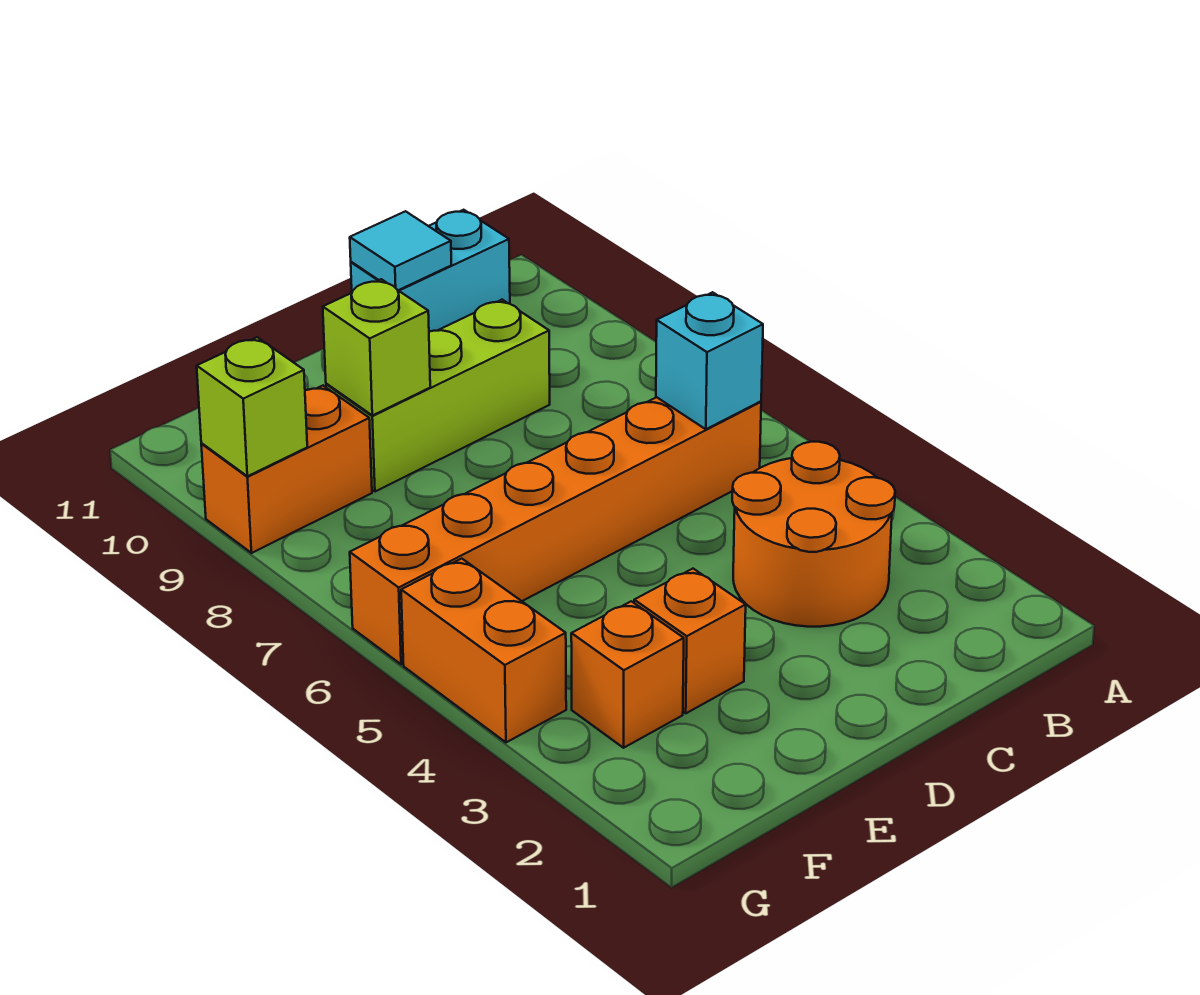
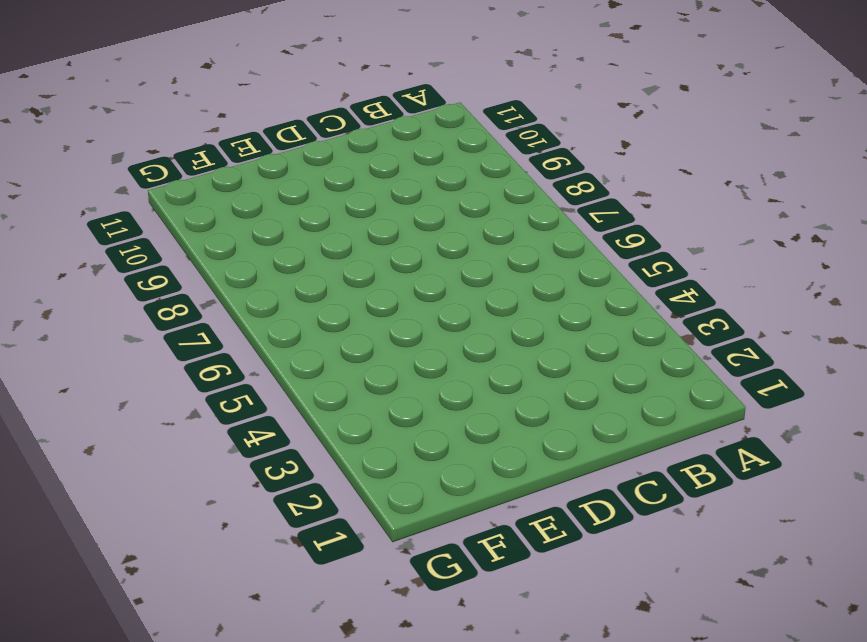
none -> orange round brick B3:C4 level 1
none -> orange brick B6:G6 level 1
none -> cyan brick B11:C11 level 1

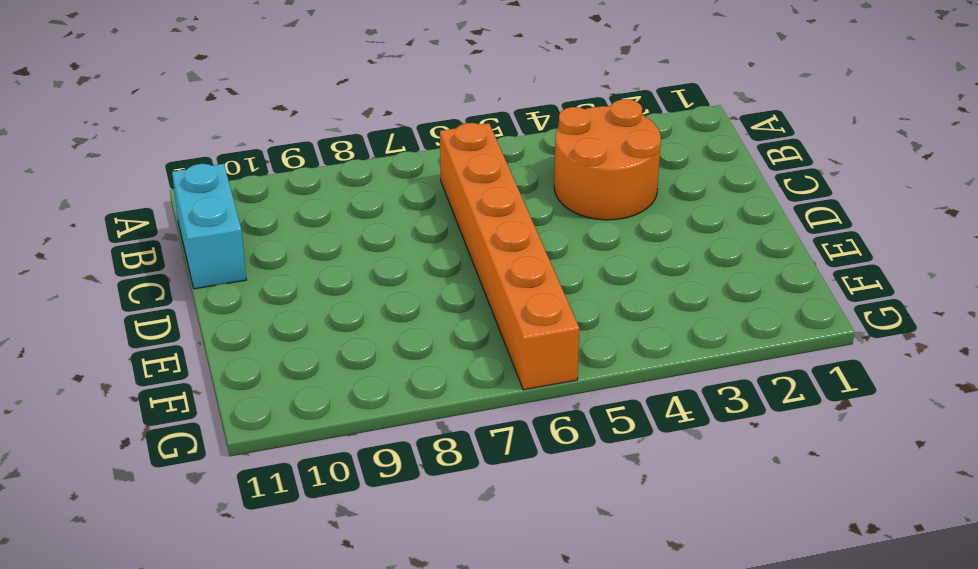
none -> lime brick C9:E9 level 1
none -> orange brick E3 level 1
none -> orange brick F3 level 1

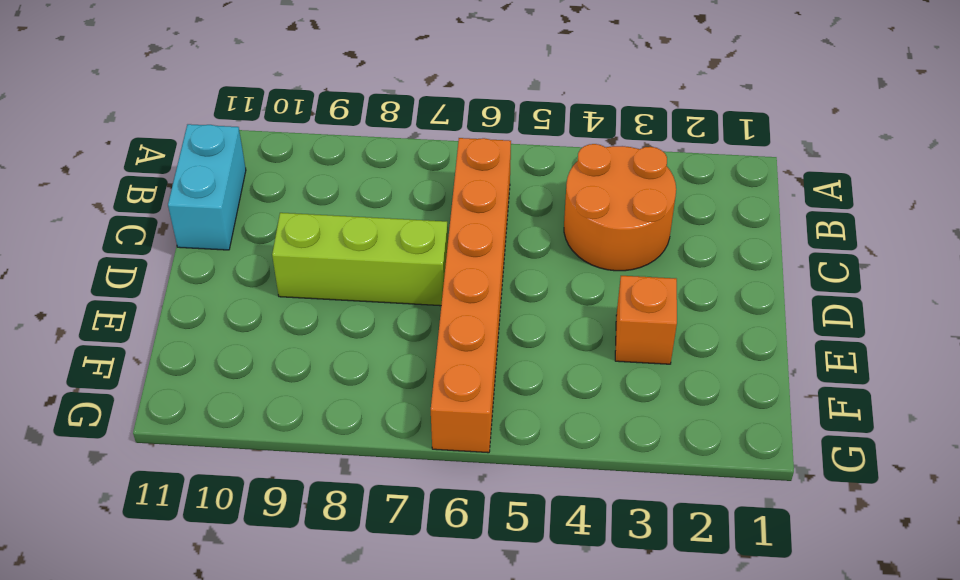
lime brick D7:D9 level 1 -> lime brick C9:E9 level 1
none -> orange brick F3 level 1
none -> orange brick F9:G9 level 1
none -> orange brick G4:G5 level 1

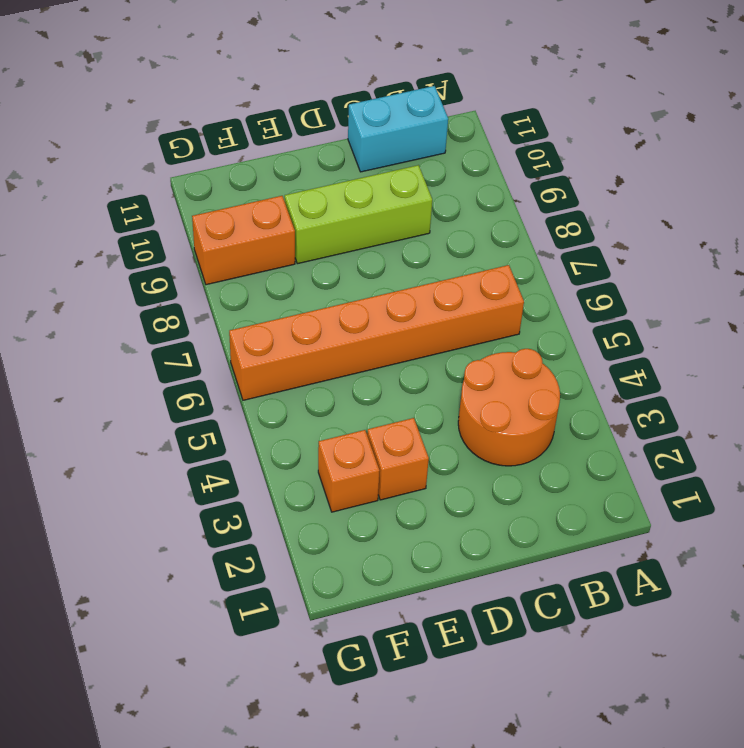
none -> orange brick G4:G5 level 1
none -> cyan brick B6 level 2
none -> cyan tile C11 level 2

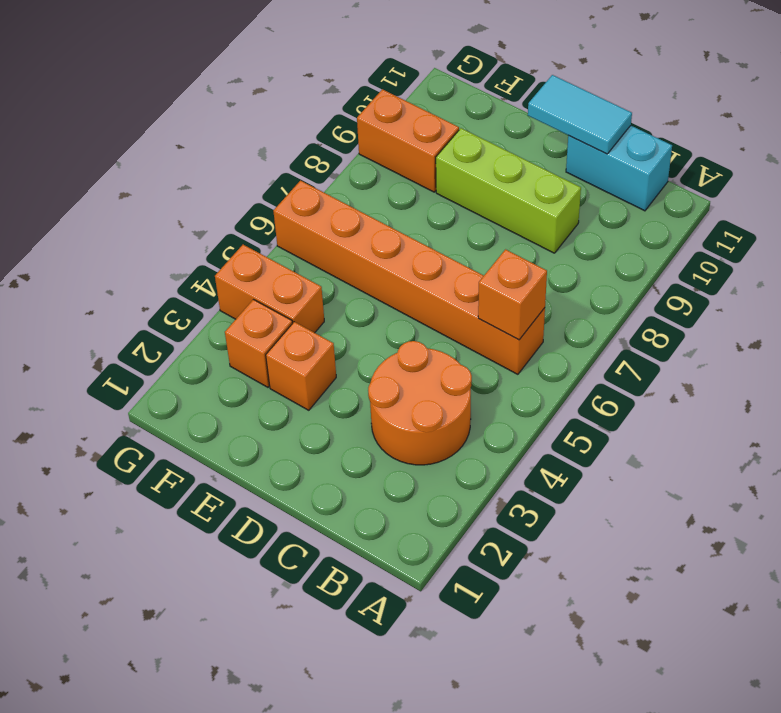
orange brick B6 level 2 -> cyan brick B6 level 2
cyan tile C11:D11 level 2 -> cyan tile C11 level 2
orange brick F4:G4 level 1 -> orange brick G4:G5 level 1
none -> lime brick E9 level 2
none -> lime brick G9 level 2

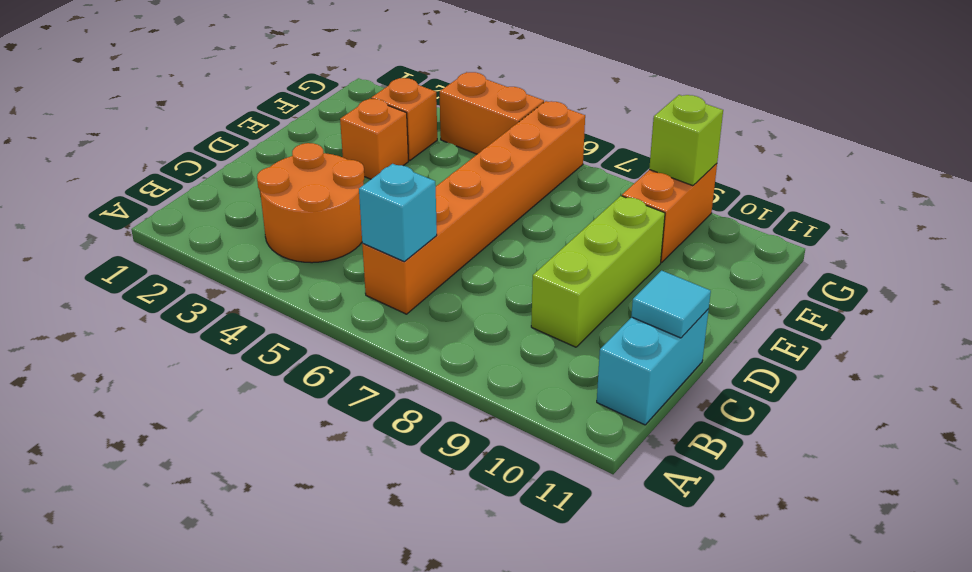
none -> lime brick E9 level 2

